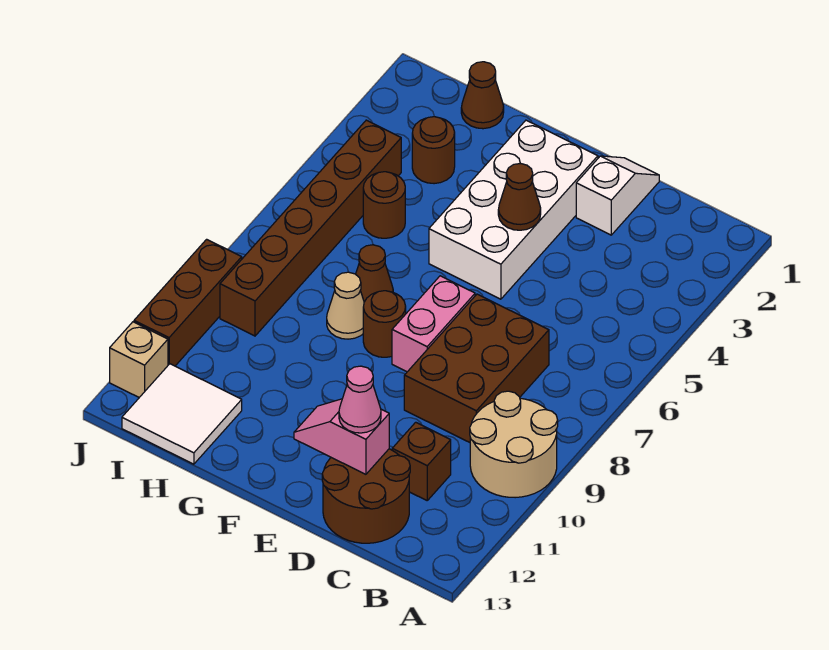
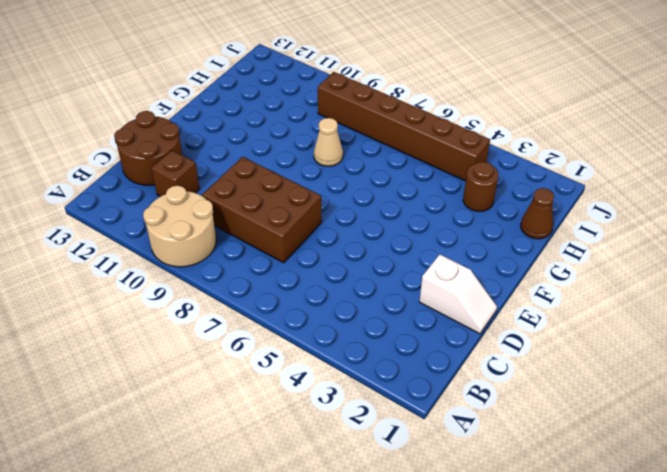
none -> white brick E2:F5 level 1
none -> pink brick E7:E8 level 1
none -> brown round brick F8 level 1

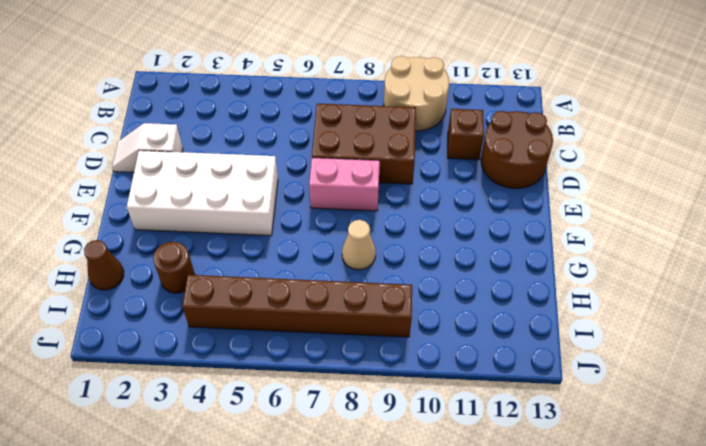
none -> brown round brick F8 level 1
none -> brown cone G7 level 1
none -> brown round brick H5 level 1

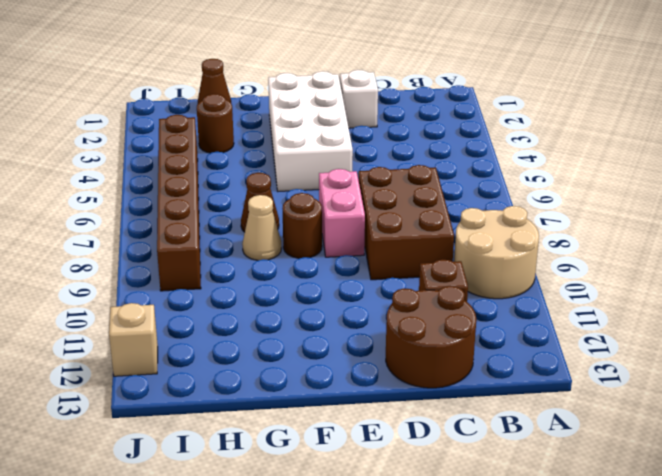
none -> brown round brick H5 level 1
none -> white tile H12:I13 level 1
none -> brown brick J9:J11 level 1

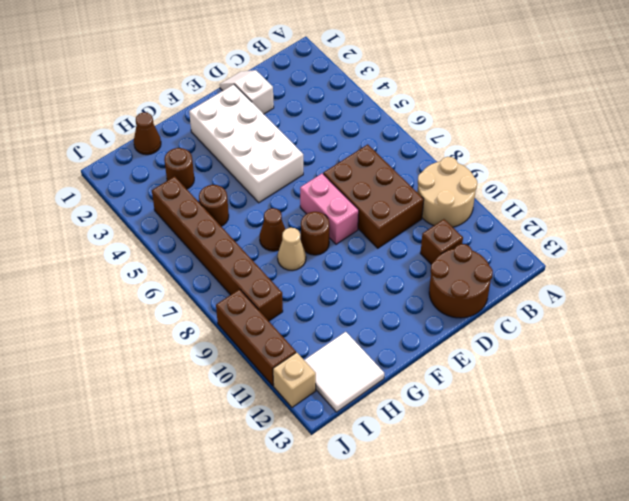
none -> pink slope D12:E12 level 2 top D
none -> brown cone E4 level 2
none -> pink cone D12 level 3

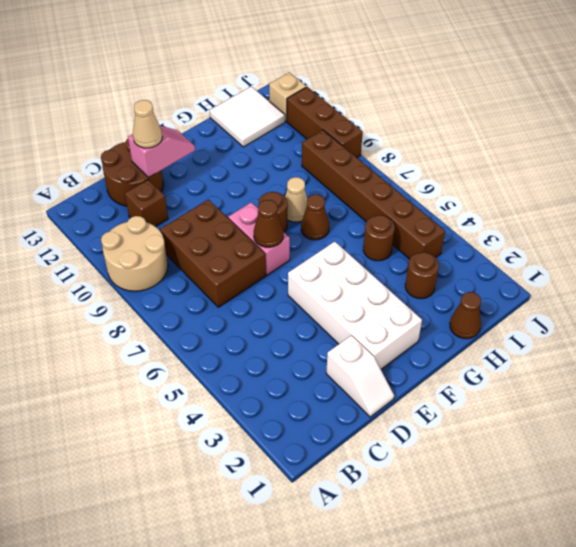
tan cone D12 level 3 -> pink cone D12 level 3
brown cone E7 level 2 -> brown cone E4 level 2

